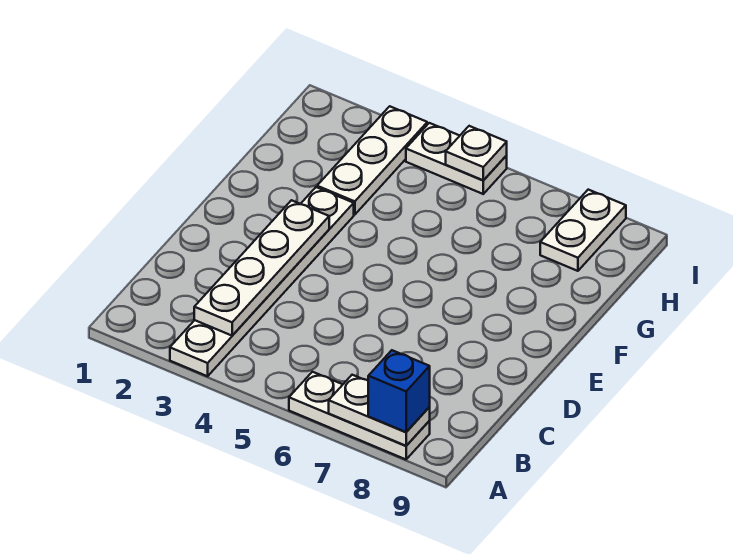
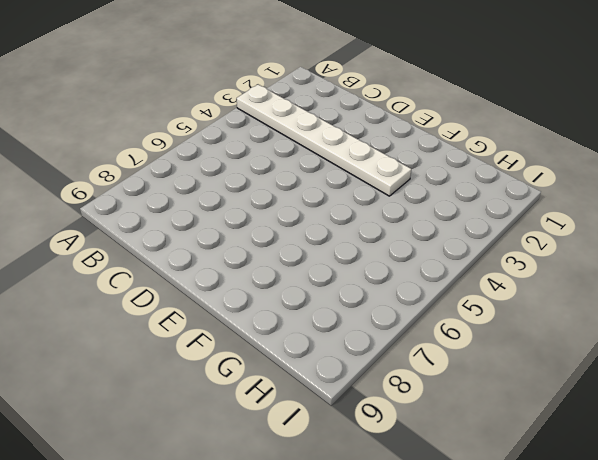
none -> white plate A6:A8 level 1
none -> white plate G3:I3 level 1

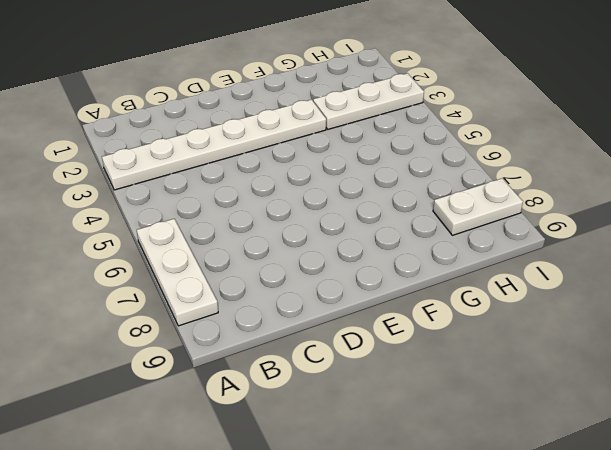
none -> white plate I4:I5 level 1
none -> white plate A7:A8 level 2

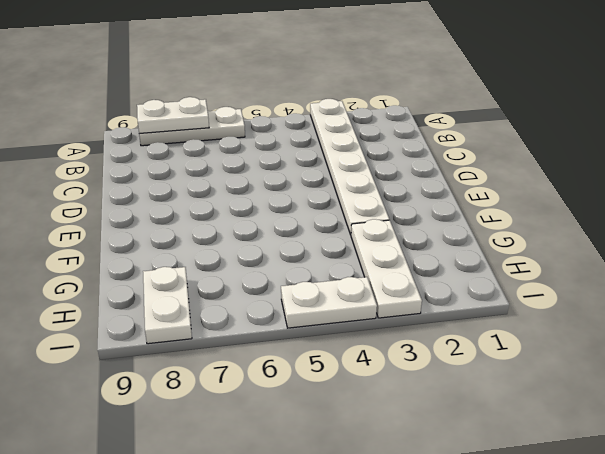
none -> white plate B3:E3 level 2
none -> white plate I5 level 2

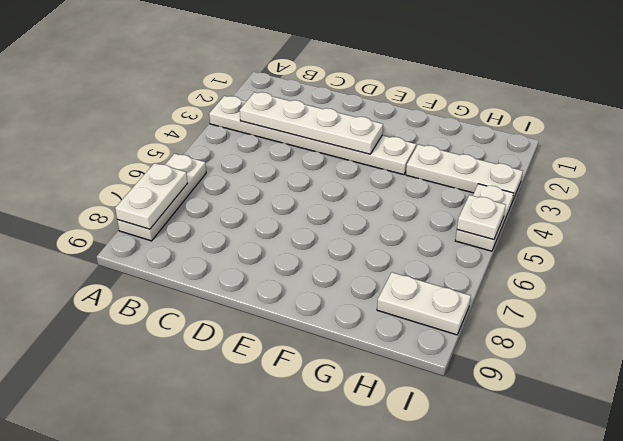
none -> blue brick A8 level 3

